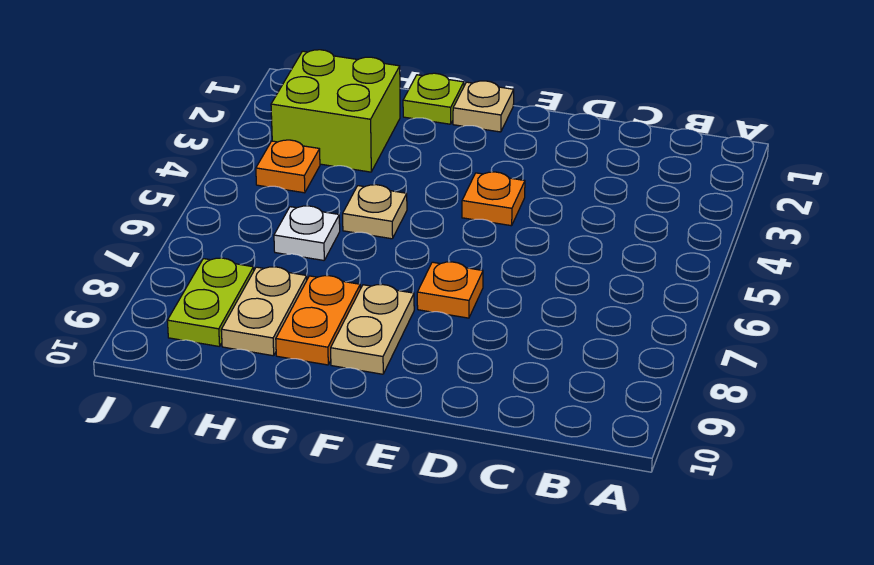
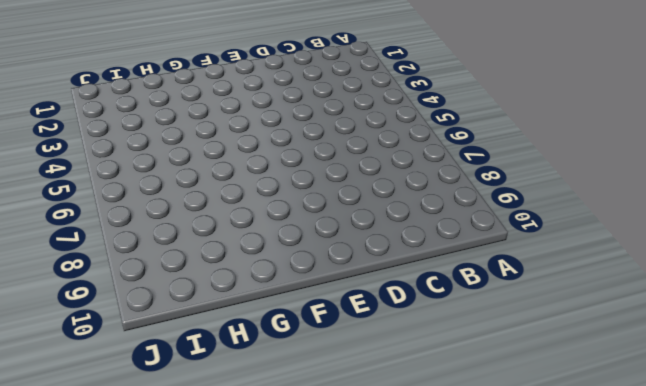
none -> orange plate E4 level 1
none -> orange plate E7 level 1
none -> tan plate F1 level 1

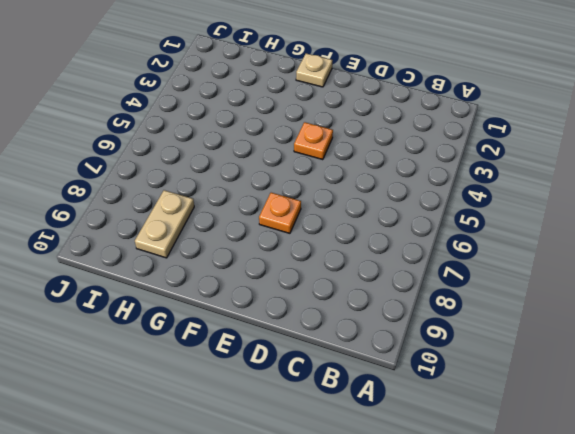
none -> tan plate F8:F9 level 1
none -> lime plate G1 level 1
none -> tan plate G5 level 1

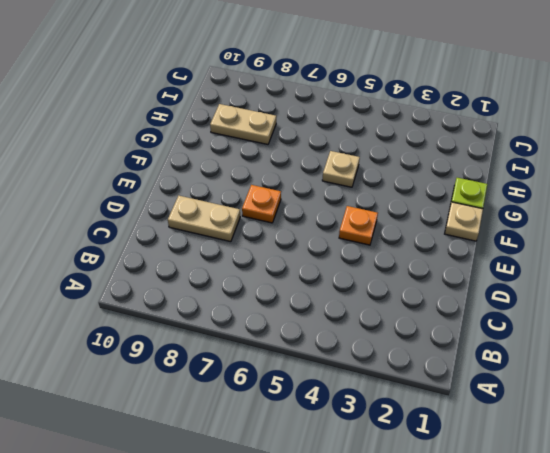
tan plate D8:D9 level 1 -> tan plate F8:F9 level 1
none -> orange plate G8:G9 level 1
none -> lime brick H2:I3 level 1
none -> white plate H6 level 1

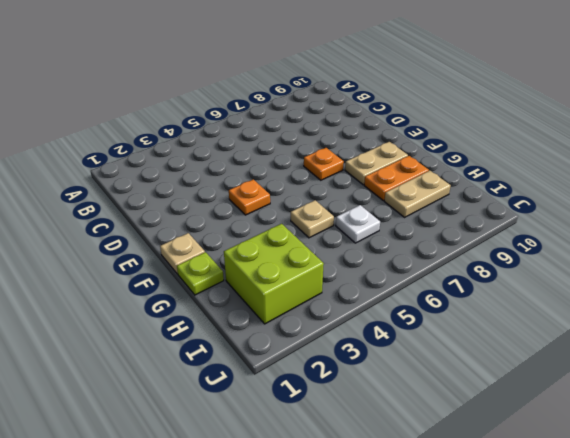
none -> orange plate I4 level 1
none -> lime plate I8:I9 level 1

